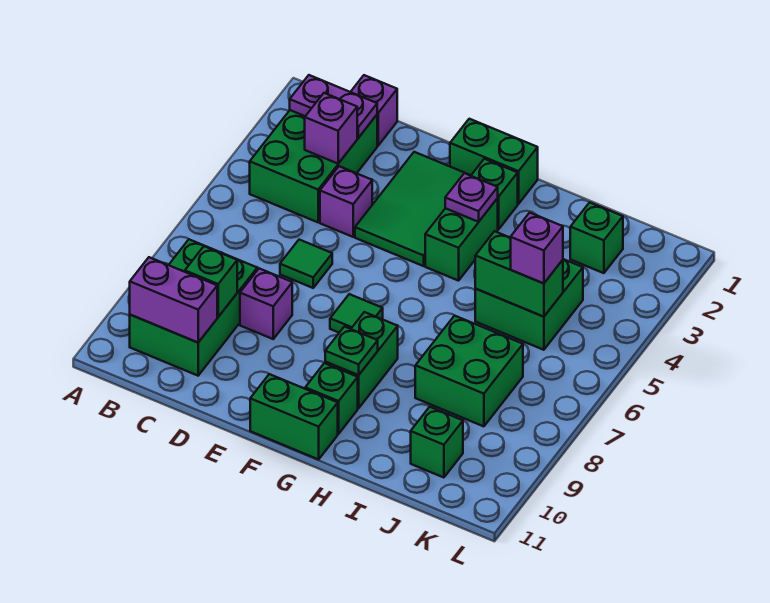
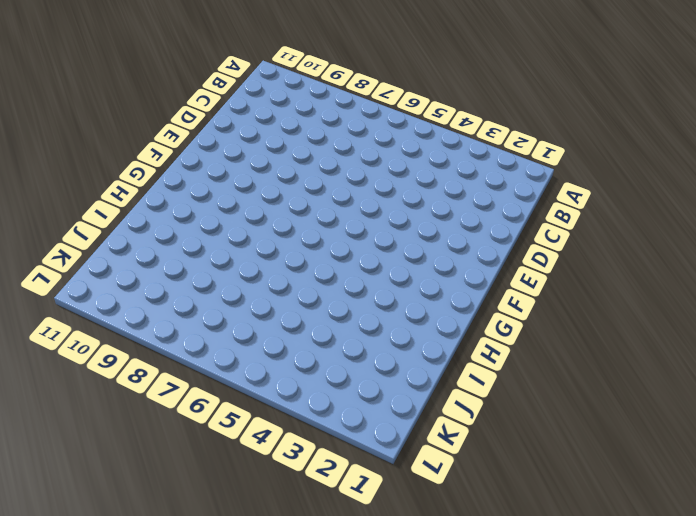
none -> green brick B2:C4 level 1
none -> green brick B8:C10 level 1
none -> purple brick C1 level 1

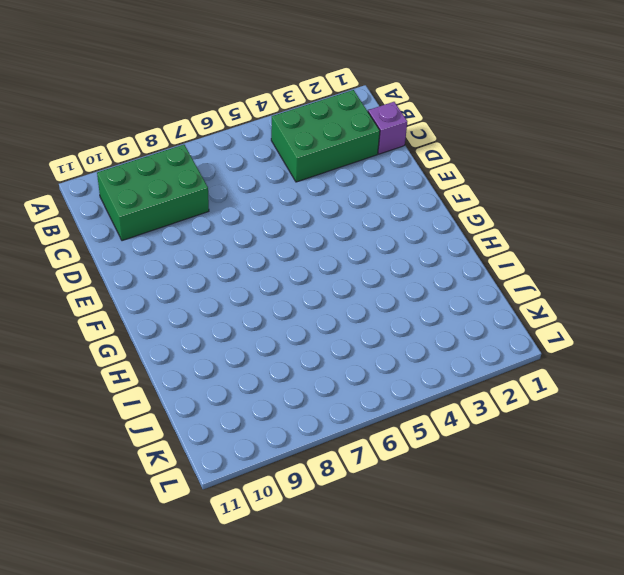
none -> purple brick D4 level 1
none -> green tile D6 level 1
none -> purple brick D8 level 1

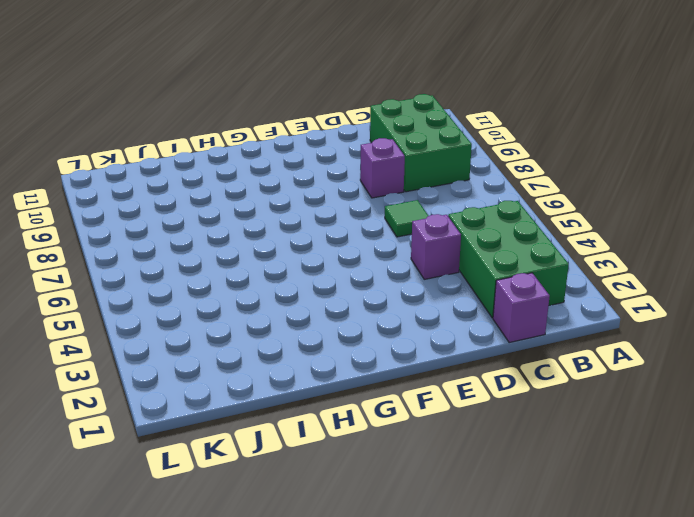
none -> green tile E2:F4 level 1
none -> green brick F1:G1 level 1
none -> green tile F7 level 1

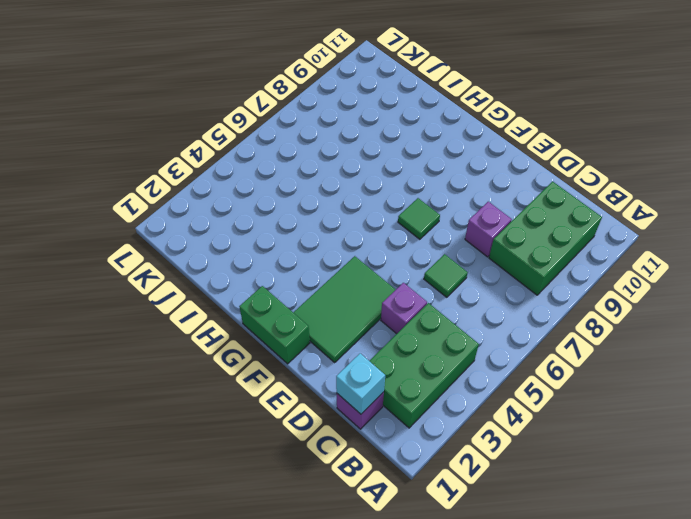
cyan brick C1 level 2 -> none
none -> green brick F11:G11 level 1
none -> green brick G2 level 1
none -> green brick G3:G4 level 1

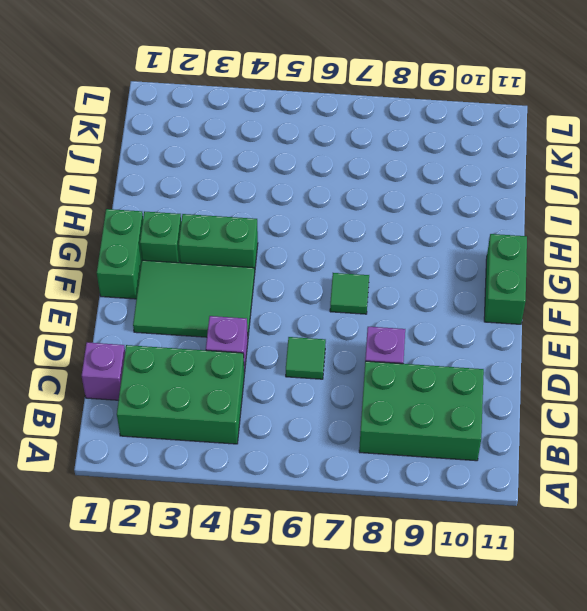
none -> green brick G8:G9 level 1
none -> green brick G10 level 1
none -> green brick I4:J5 level 1

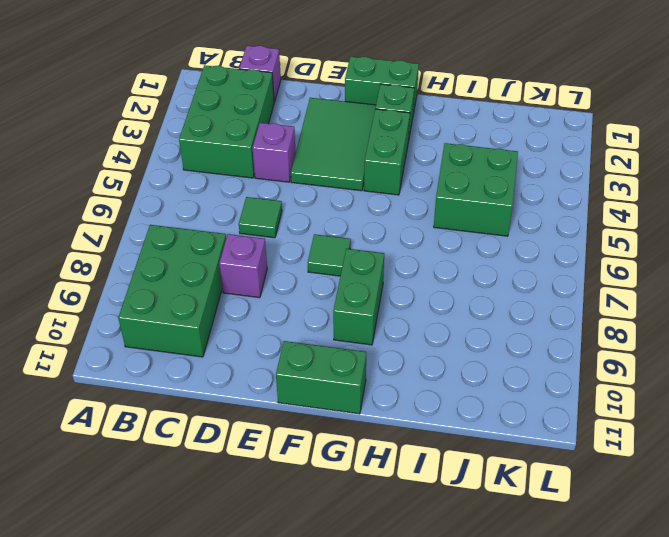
none -> green brick G10 level 1
none -> green brick I7:J8 level 1
none -> green brick J2 level 1

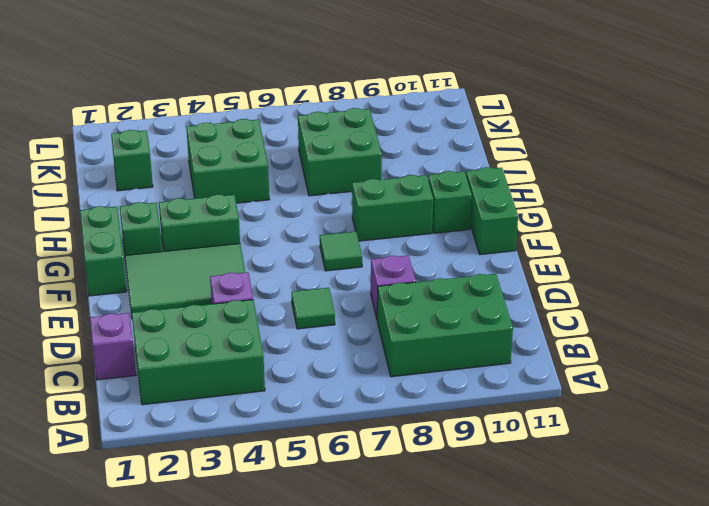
none -> green brick J10 level 1
none -> purple plate B2:C2 level 2
none -> purple brick B10:C10 level 2

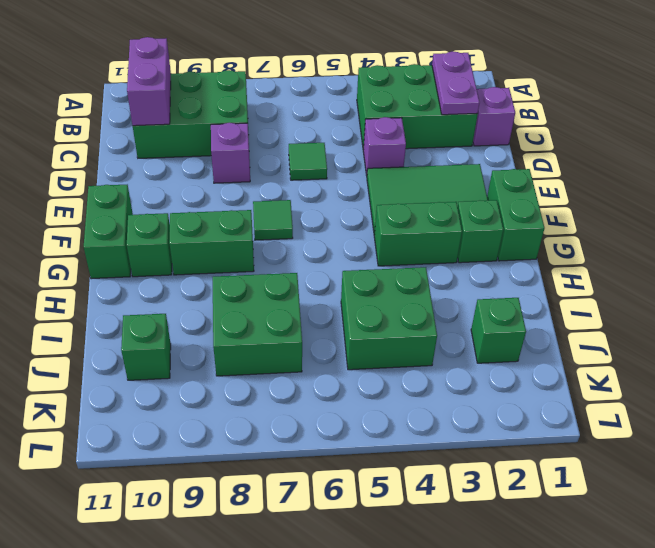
none -> purple brick C3 level 2
none -> green brick C9 level 2
none -> purple plate G3 level 2

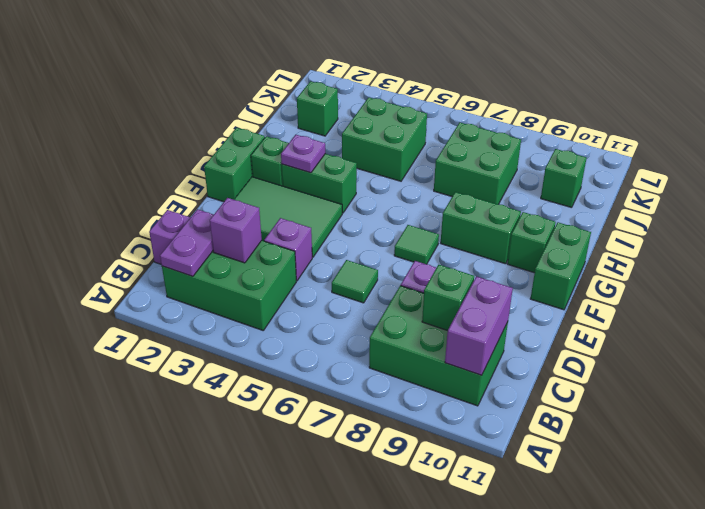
none -> green plate G9 level 2
none -> green brick I5:J5 level 2
none -> purple brick J5 level 3

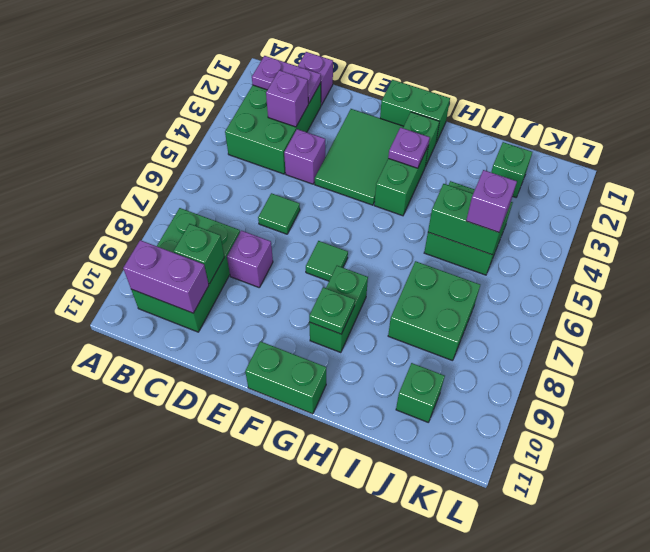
none -> green brick G10 level 1

